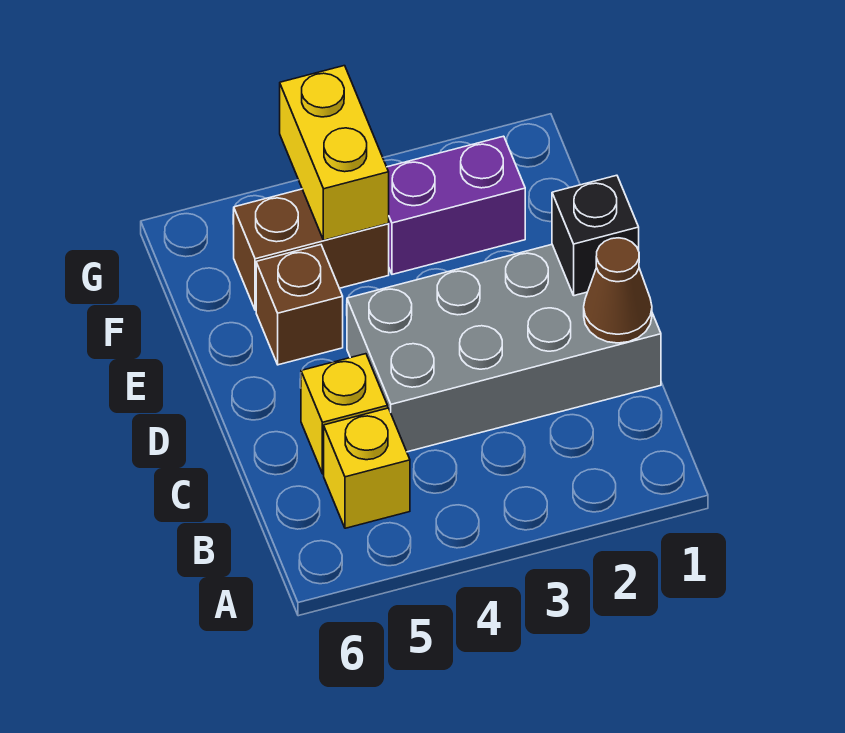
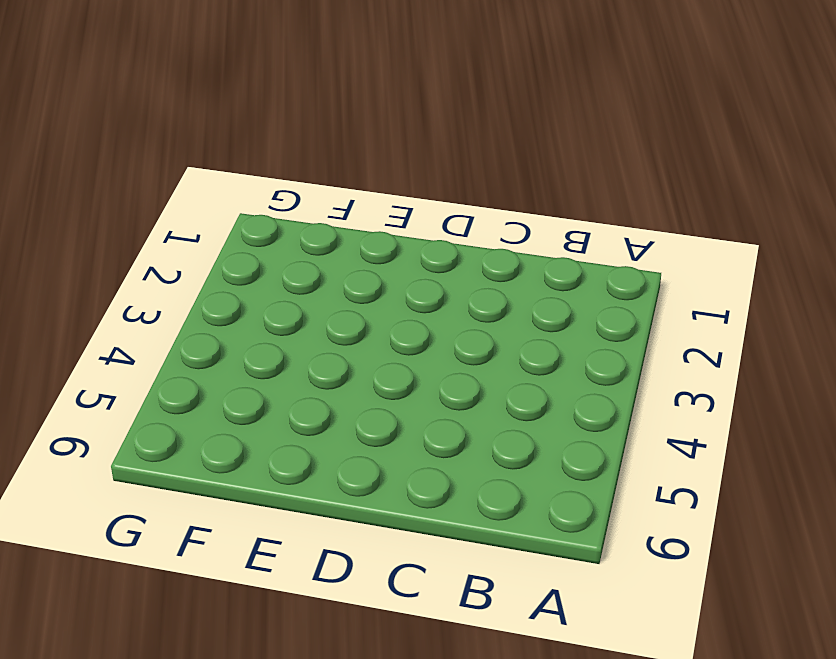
none -> yellow brick B5 level 1
none -> grey brick C1:D4 level 1

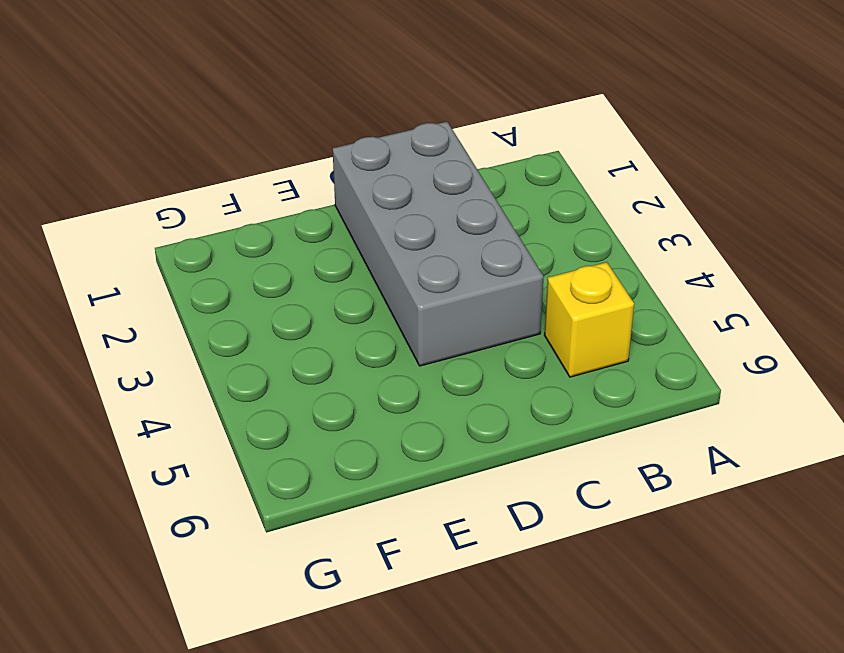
none -> yellow brick C5 level 1
none -> brown brick E5 level 1

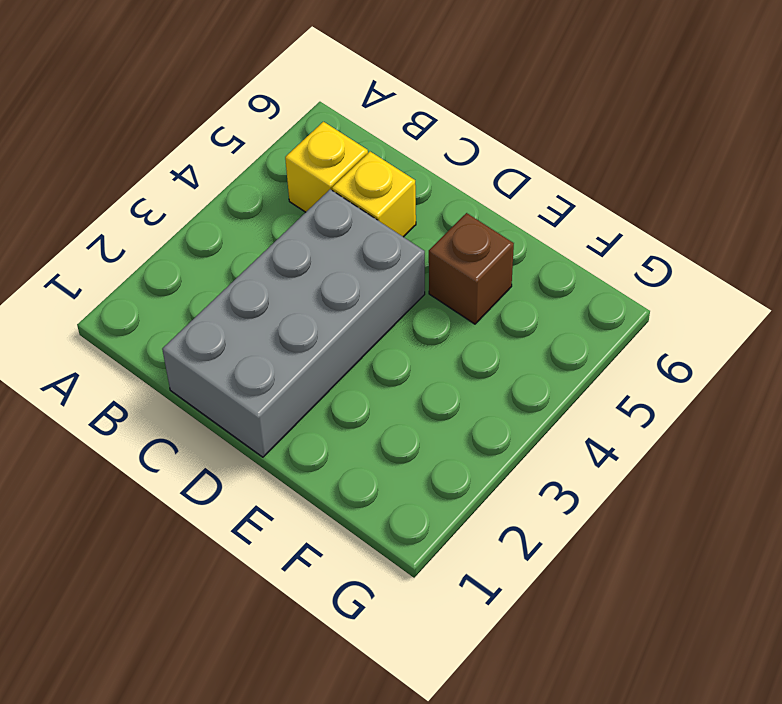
none -> purple brick F2:F3 level 1
none -> brown brick F4:F5 level 1

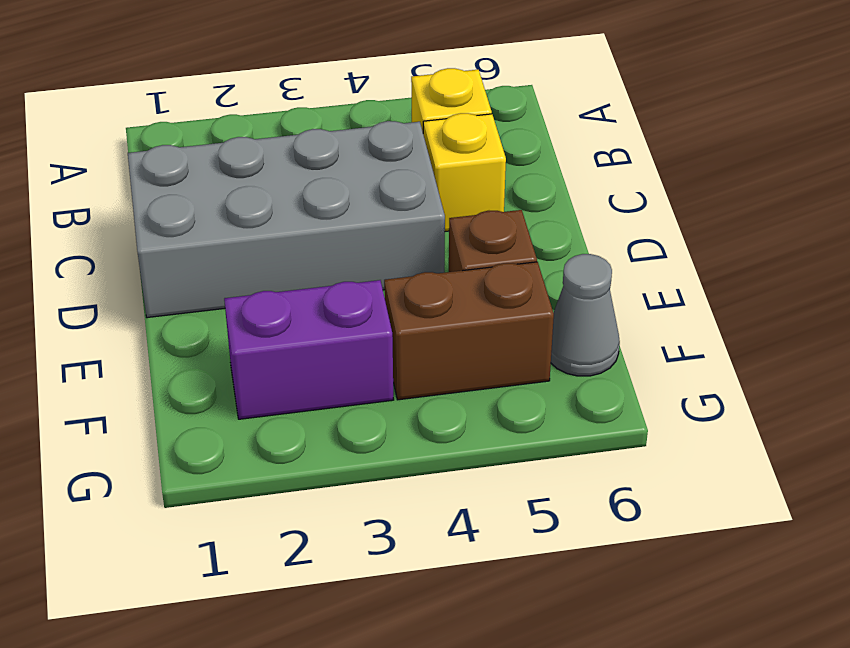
grey cone F6 level 1 -> none
none -> brown cone C1 level 2
none -> black brick D1 level 2

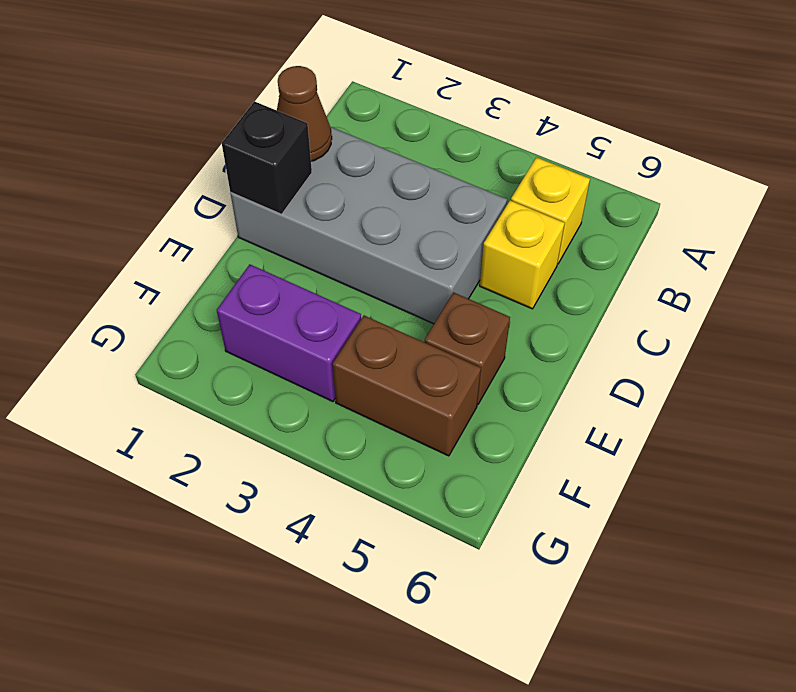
none -> yellow brick F4:G4 level 2

